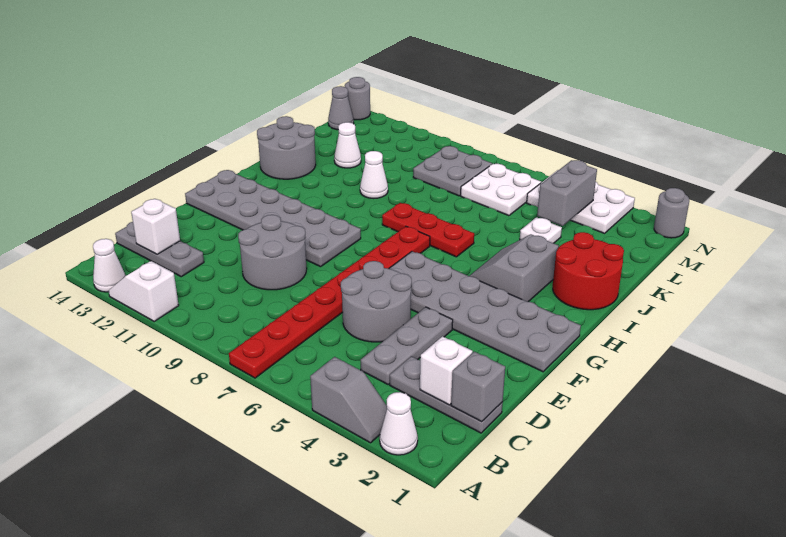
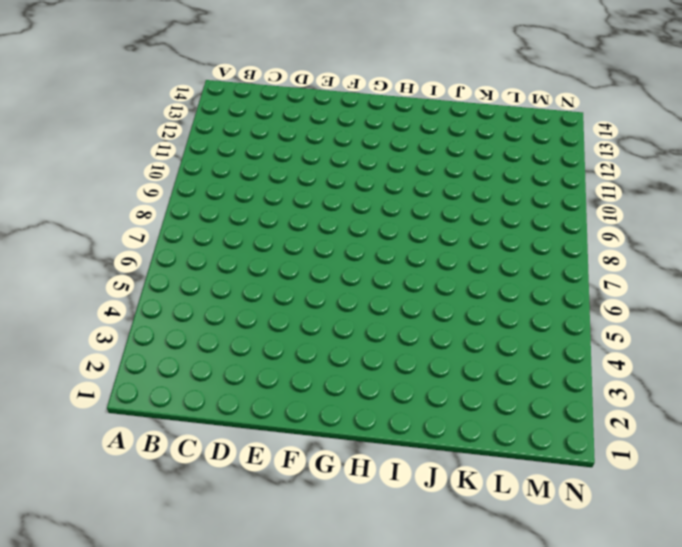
none -> white cone A2 level 1
none -> grey slope A3:A4 level 1 top 4
none -> red plate A7:H7 level 1

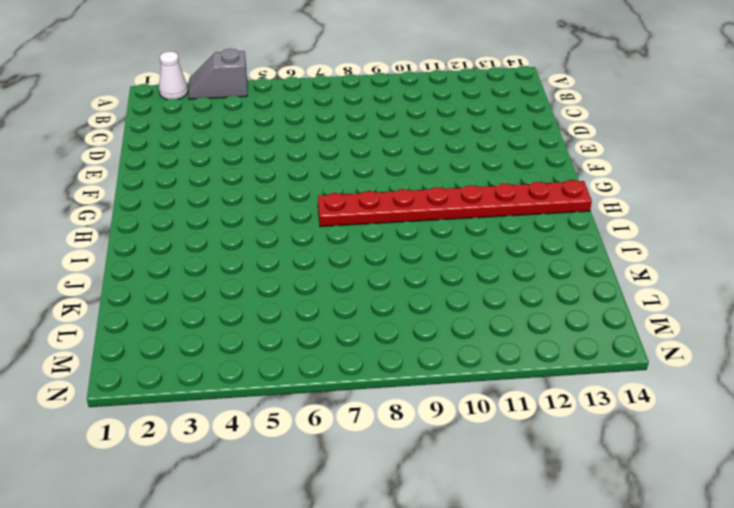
red plate H7:H14 level 1 -> red plate A7:H7 level 1
none -> white slope A11:A12 level 1 top 11
none -> white cone A13 level 1
none -> grey plate C1:C3 level 1

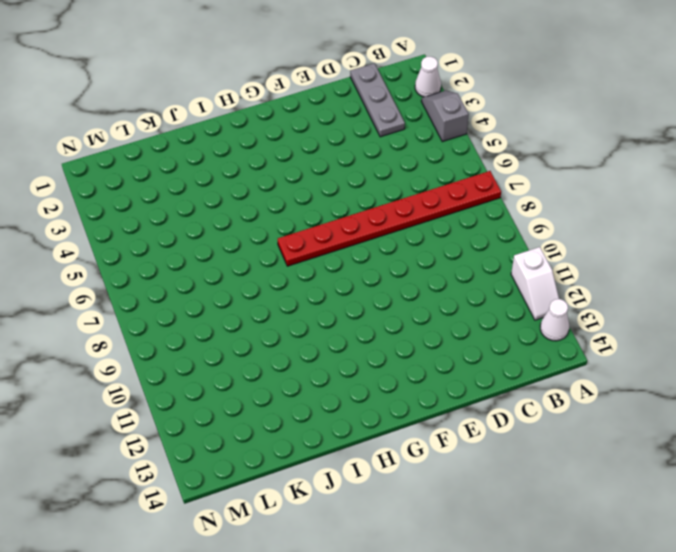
none -> grey plate C4:E4 level 1
none -> grey plate C12:C14 level 1
none -> grey round brick D5:E6 level 1

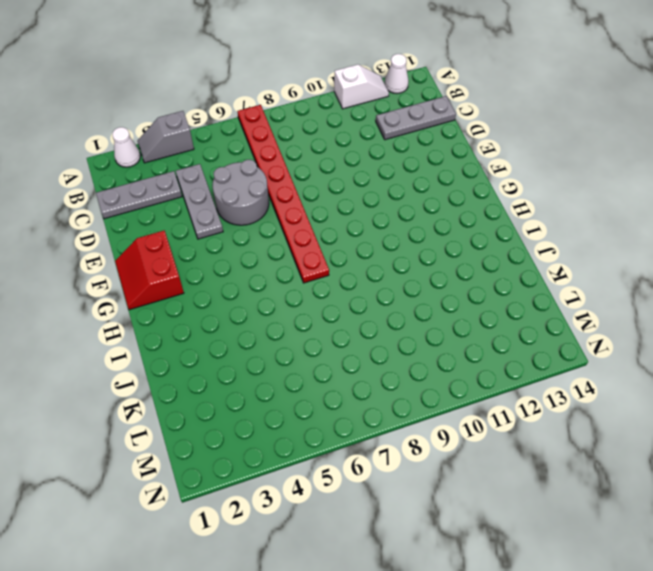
red slope F1:G2 level 1 top 2 -> grey plate F1:G6 level 1
none -> grey round brick D9:E10 level 1
none -> grey plate F9:G14 level 1
none -> grey slope H3:I4 level 1 top 3

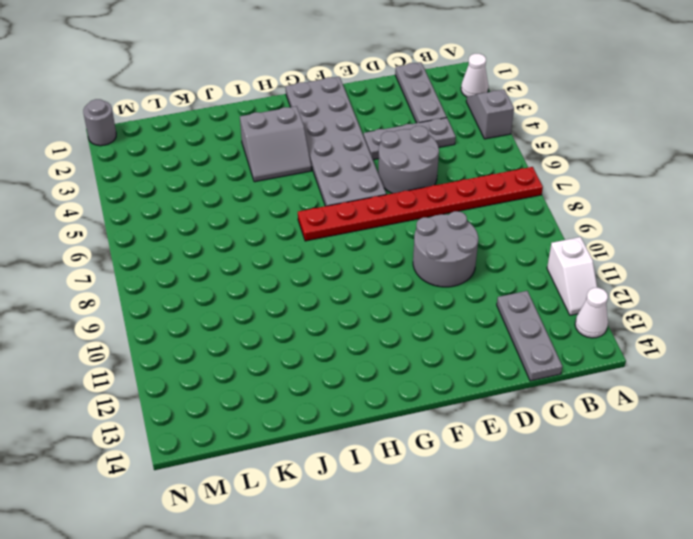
none -> grey plate F9:G14 level 1
none -> red round brick I1:J2 level 1
none -> red plate I6:I8 level 1

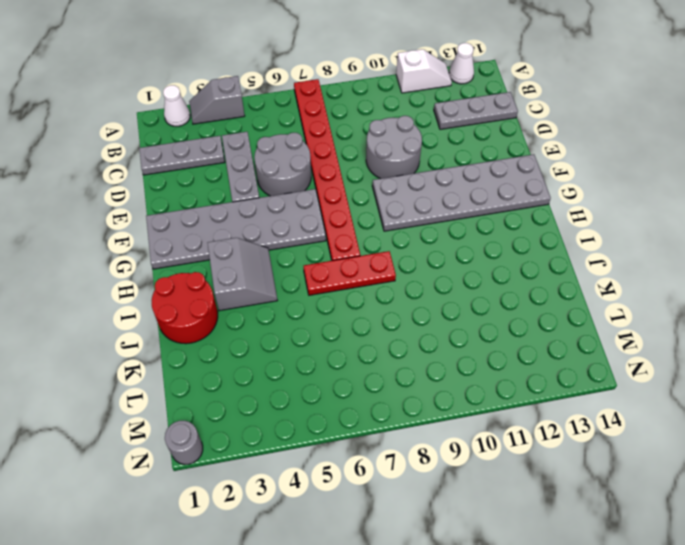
none -> grey round brick I13:J14 level 1
none -> white cone J10 level 1
none -> white plate K4 level 1

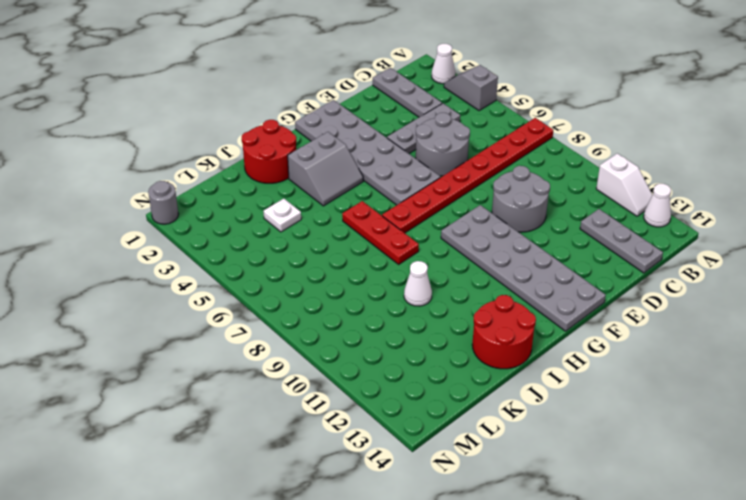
red round brick I13:J14 level 1 -> grey round brick I13:J14 level 1
none -> white cone K12 level 1
none -> white plate L6:M7 level 1
none -> grey plate L8:M9 level 1

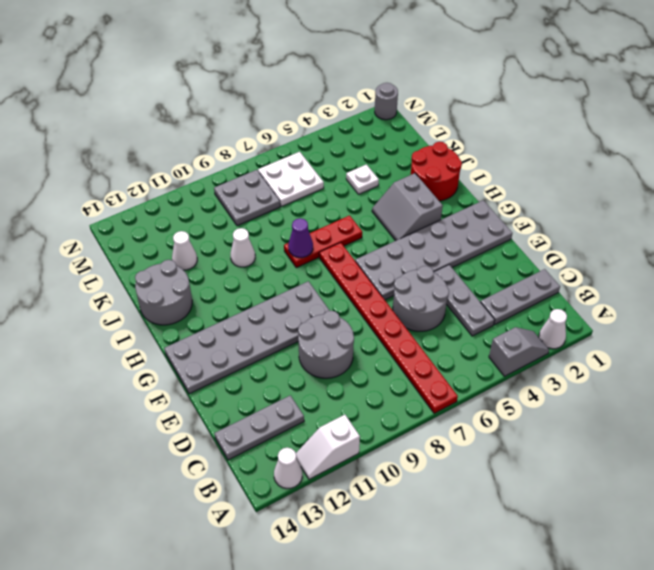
purple cone I8 level 2 -> none
none -> white plate M3:N5 level 1
none -> grey cone M14 level 1
none -> grey round brick N14 level 1

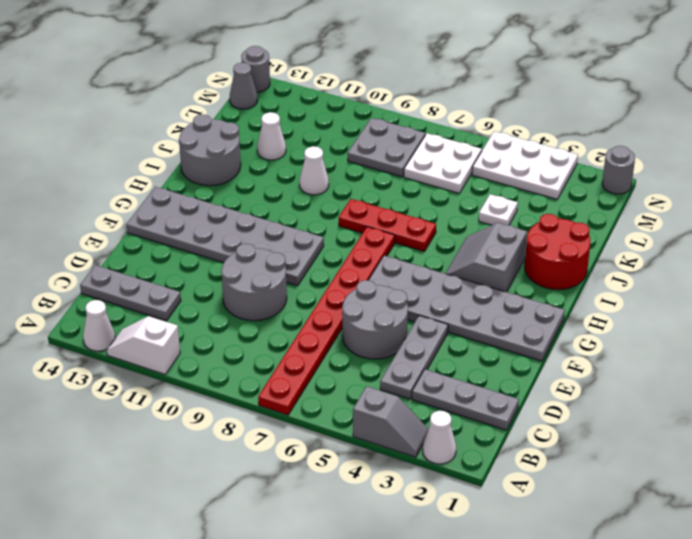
none -> grey brick C1 level 2
none -> white brick C2 level 2
none -> white brick C13 level 2

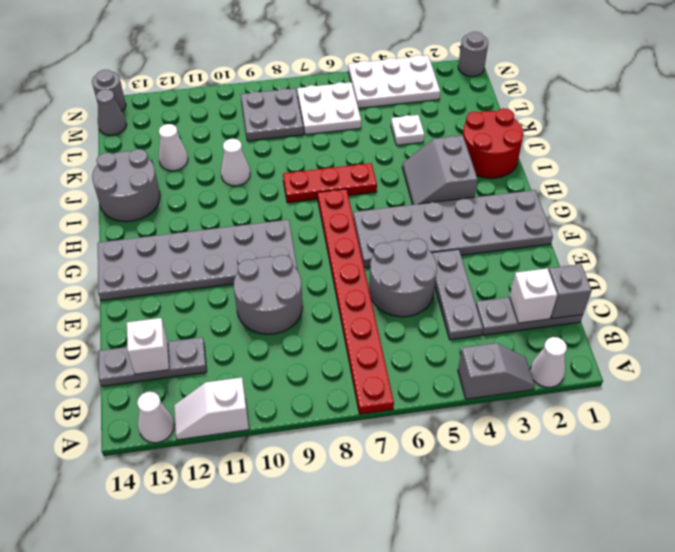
none -> grey brick L4:M4 level 2

